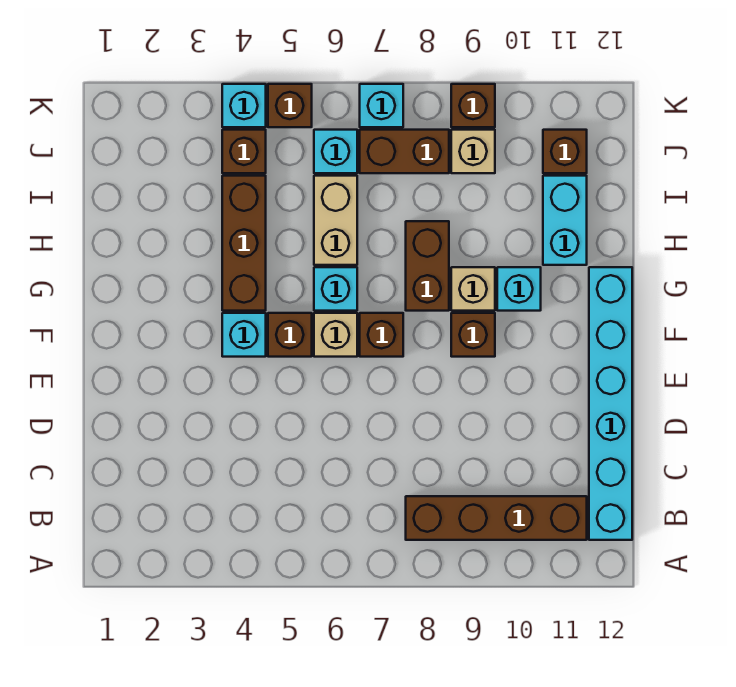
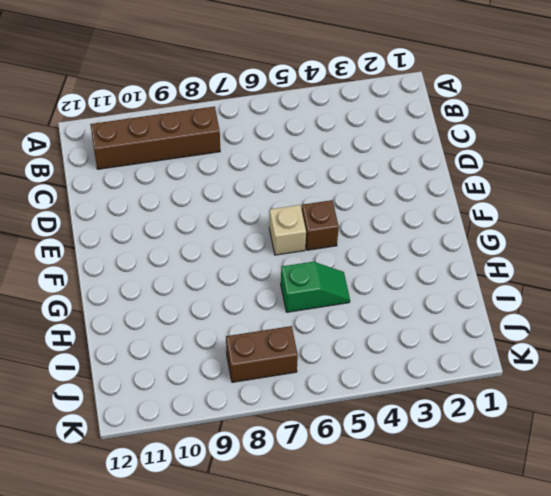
green slope H5:H6 level 1 top 6 -> tan brick H6:I6 level 1
none -> cyan brick B12:G12 level 1
none -> cyan brick F4 level 1
none -> brown brick F7 level 1

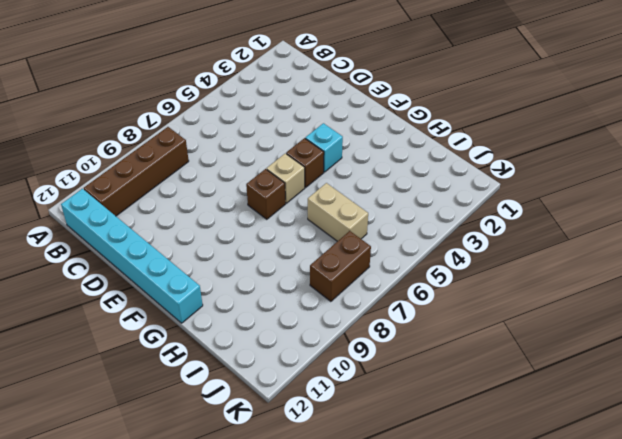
none -> brown brick F9 level 1
none -> brown brick G4:I4 level 1
none -> cyan brick G6 level 1

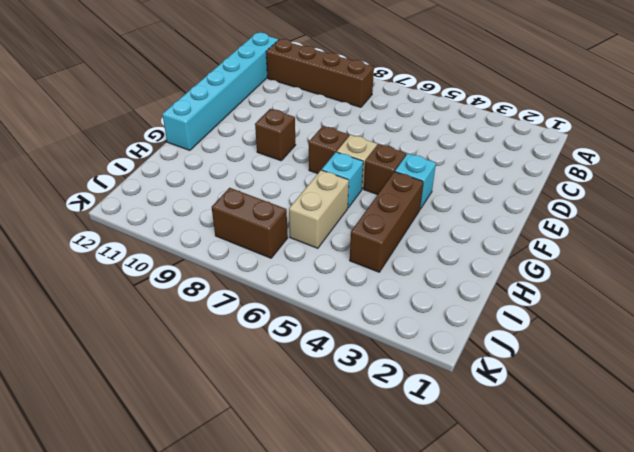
none -> brown brick G8:H8 level 1
none -> tan brick G9 level 1
none -> cyan brick G10 level 1

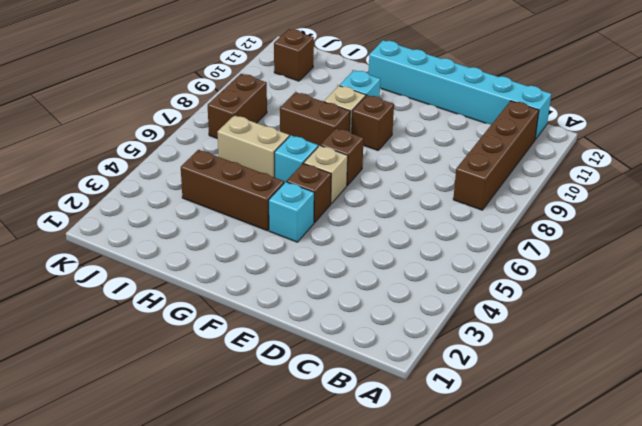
none -> cyan brick H11:I11 level 1
none -> brown brick J4 level 1
none -> cyan brick J6 level 1

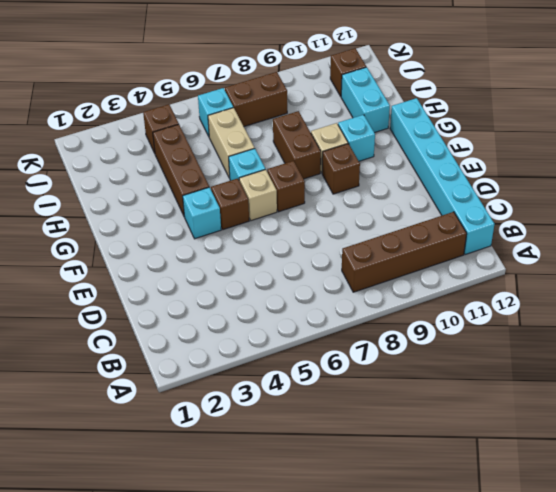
none -> tan brick J9 level 1
none -> cyan brick K4 level 1
none -> brown brick K5 level 1

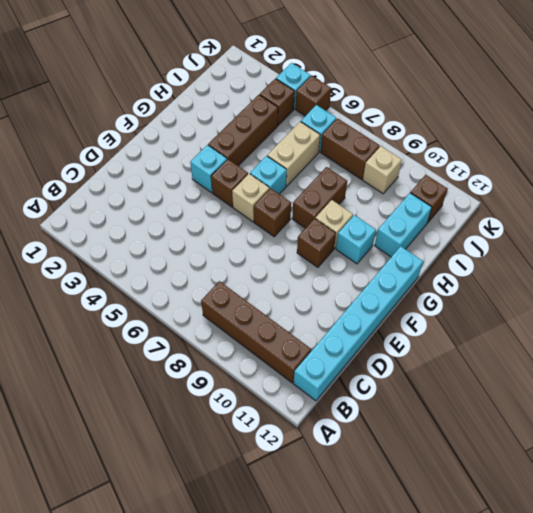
none -> cyan brick K7 level 1
none -> brown brick K9 level 1

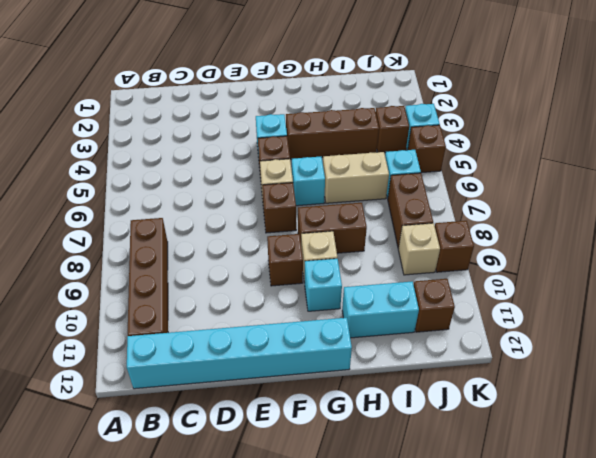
none -> cyan brick K7 level 1

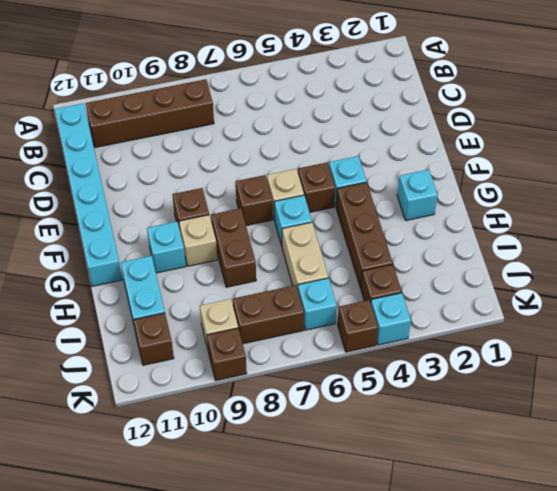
cyan brick G2 level 1 -> cyan brick K7 level 1

